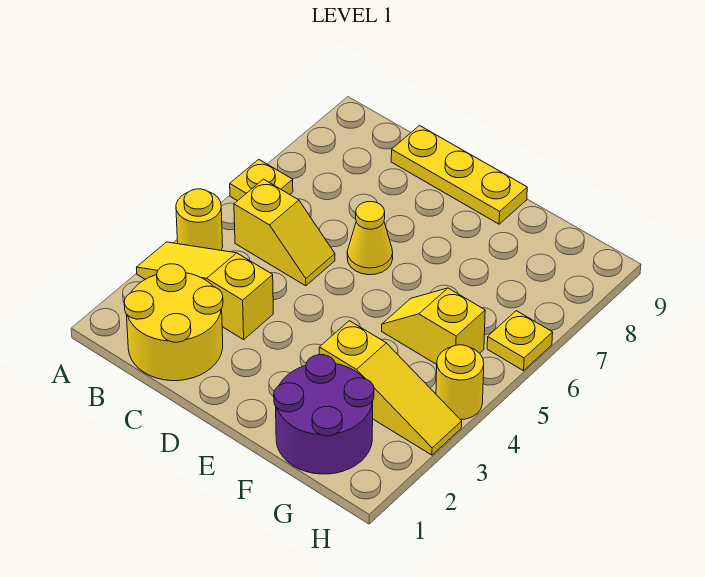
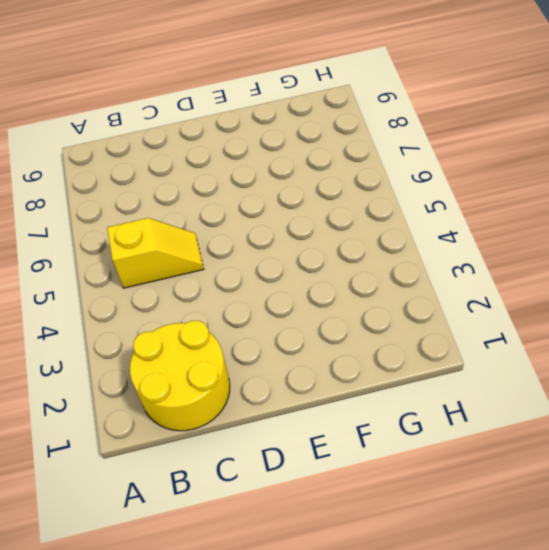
none -> yellow slope A3:C3 level 1 top C
none -> yellow round brick A4 level 1
none -> yellow plate A6 level 1

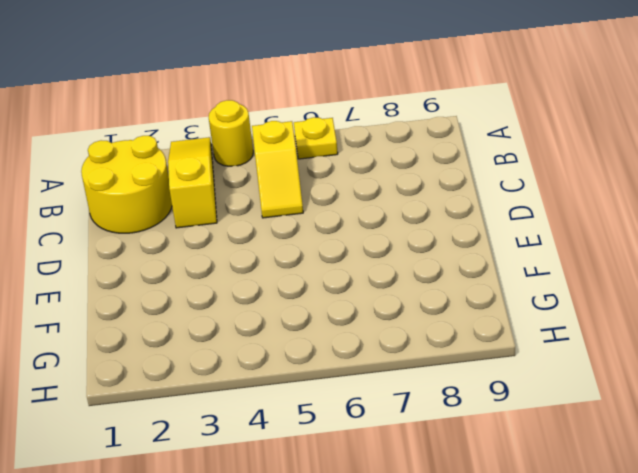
none -> yellow plate C9:E9 level 1
none -> yellow cone D6 level 1
none -> purple round brick F1:G2 level 1

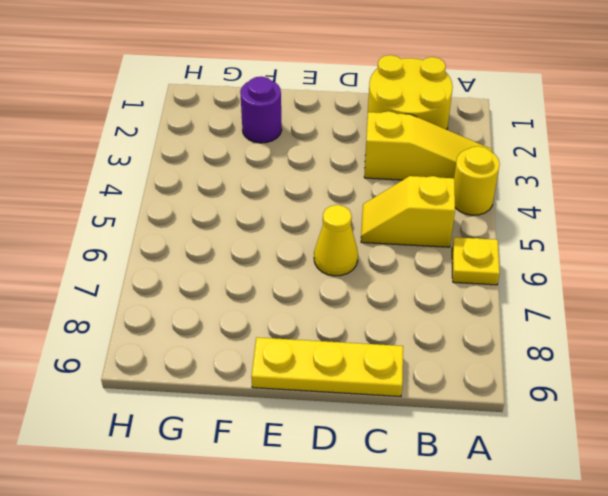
purple round brick F2 level 1 -> purple round brick F1:G2 level 1
none -> yellow slope F3:H3 level 1 top F
none -> yellow slope F5:G5 level 1 top G
none -> yellow round brick H4 level 1

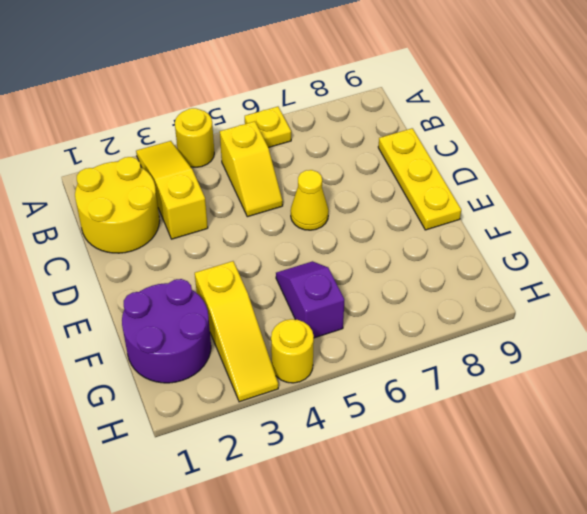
purple slope F5:G5 level 1 top G -> yellow slope F5:G5 level 1 top G
none -> yellow plate H6 level 1

